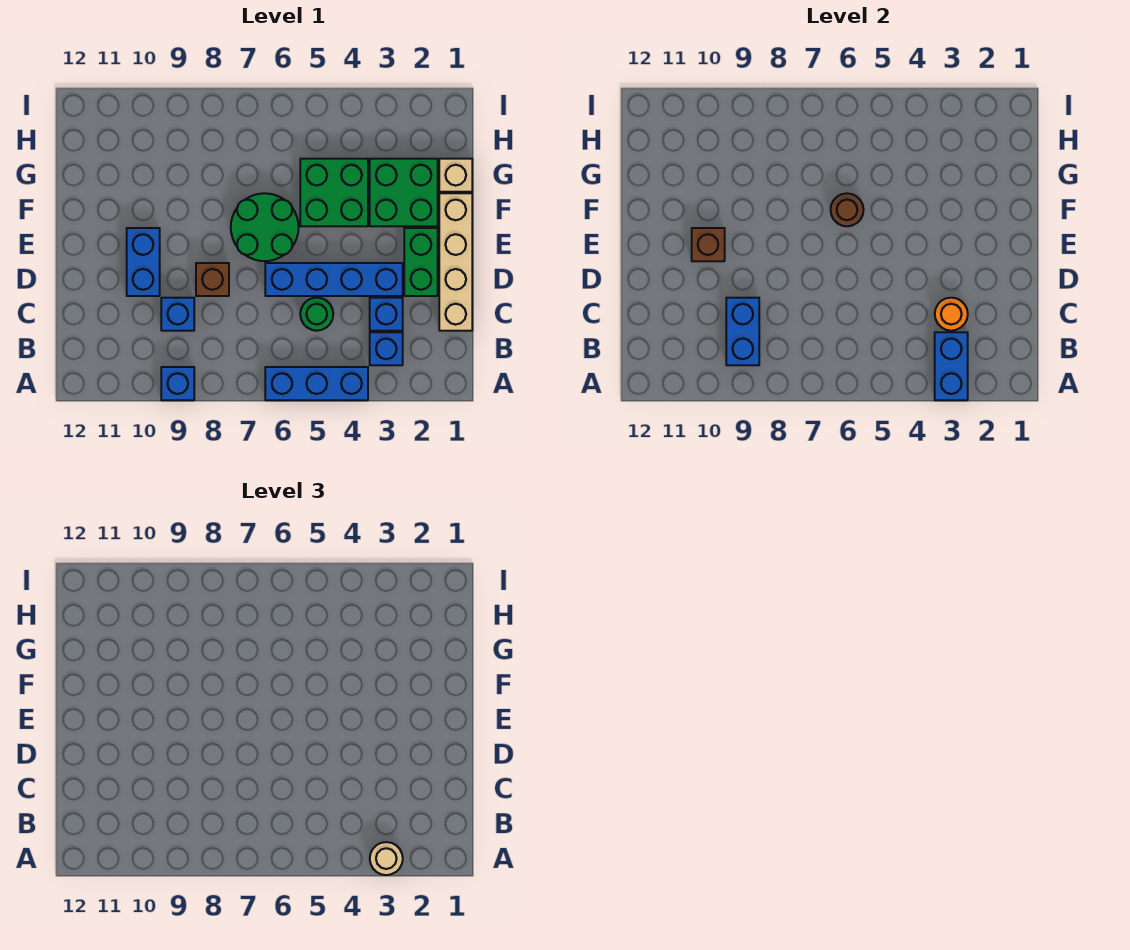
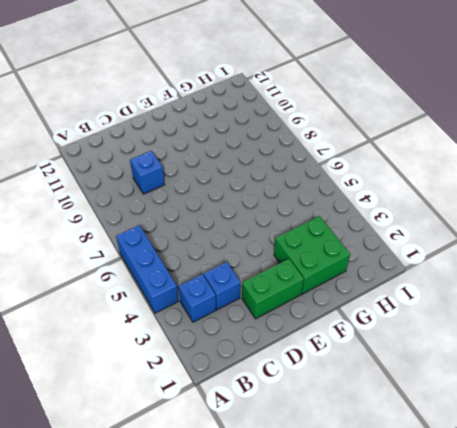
none -> blue brick A9 level 1
none -> tan brick C1:F1 level 1
none -> green round brick C5 level 1

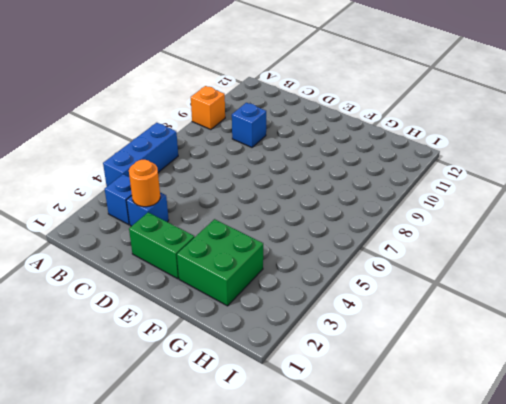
orange brick A9 level 1 -> blue brick A9 level 1
none -> tan brick C1:F1 level 1
none -> green round brick C5 level 1
none -> blue brick D3:D6 level 1

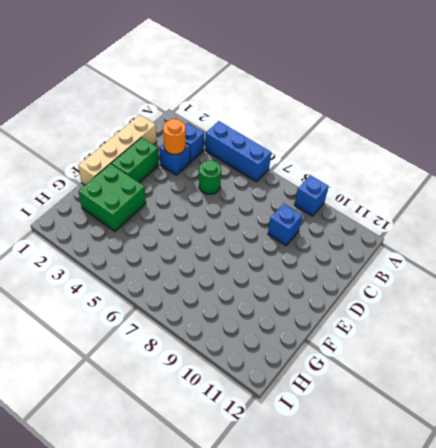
none -> blue brick D3:D6 level 1
none -> brown brick D8 level 1
none -> blue brick D10:E10 level 1

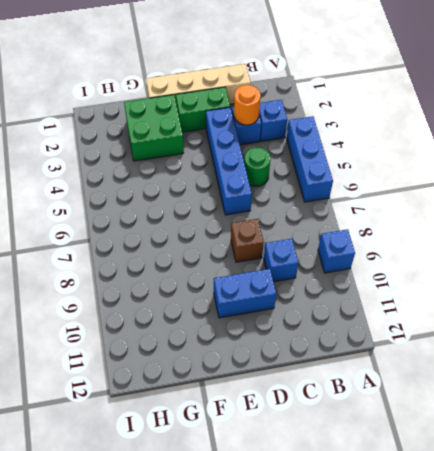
none -> green round brick E6:F7 level 1
none -> green brick F4:G5 level 1
none -> tan brick G1 level 1

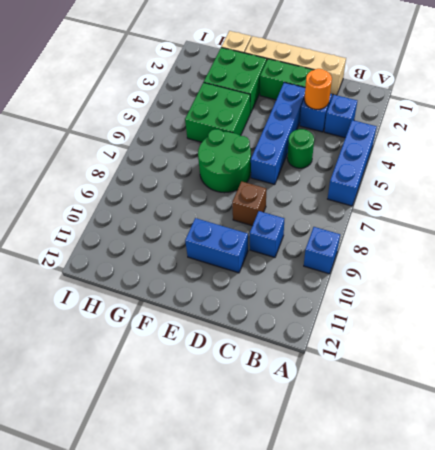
none -> blue brick A3:B3 level 2
none -> blue brick B9:C9 level 2
none -> brown brick E10 level 2

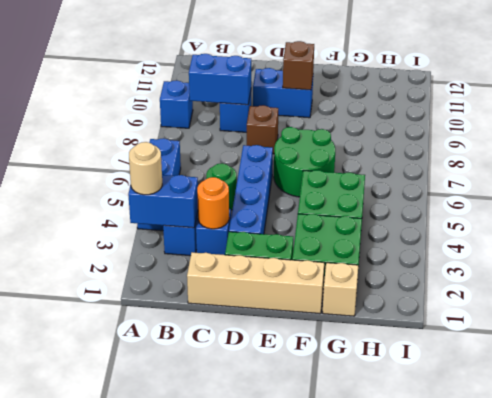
none -> brown round brick F6 level 2

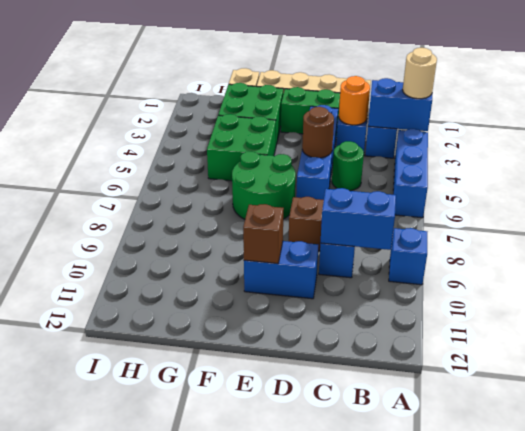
brown round brick D5 level 2 -> brown round brick F6 level 2

